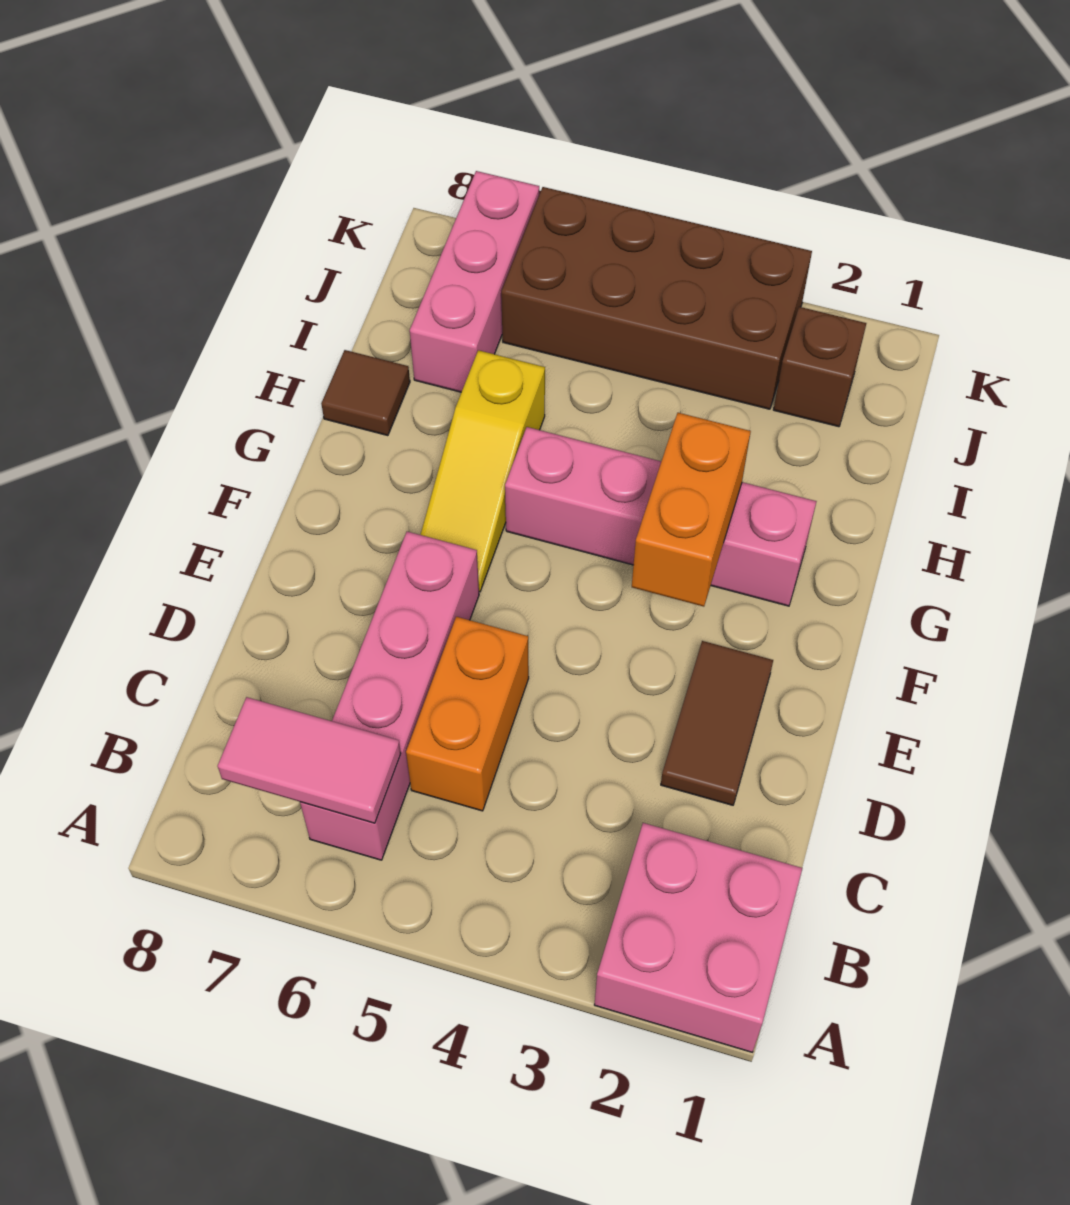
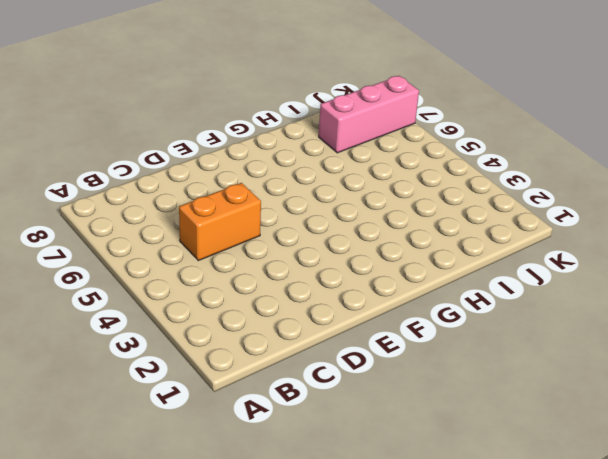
none -> pink brick A1:B2 level 1
none -> pink brick B6:E6 level 1
none -> brown tile D2:E2 level 1

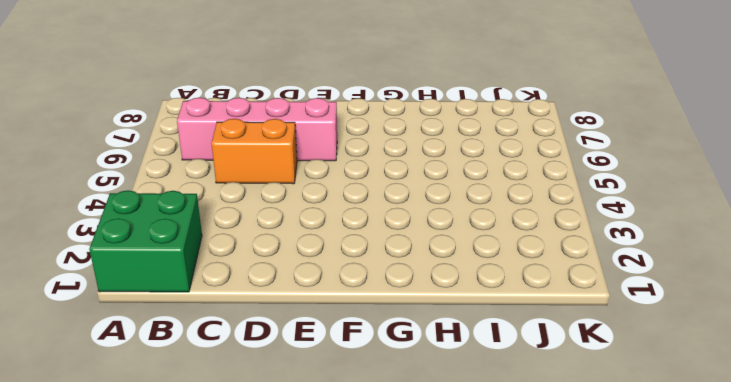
green brick A1:B2 level 1 -> pink brick A1:B2 level 1
none -> brown tile D2:E2 level 1
none -> yellow slope F6:H6 level 1 top H
none -> pink brick G2:G5 level 1

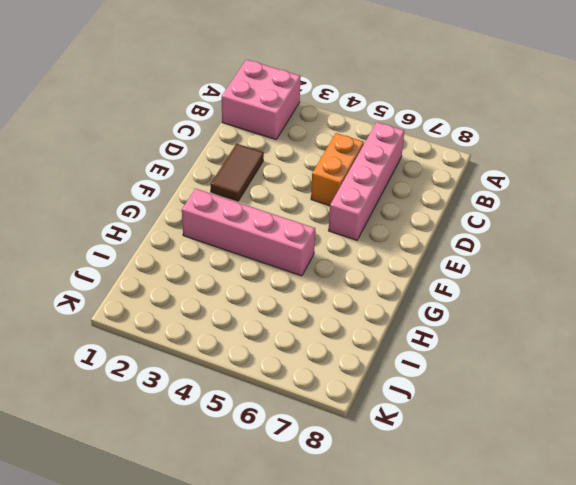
none -> yellow slope F6:H6 level 1 top H
none -> brown tile H8 level 1
none -> pink brick I7:K7 level 1

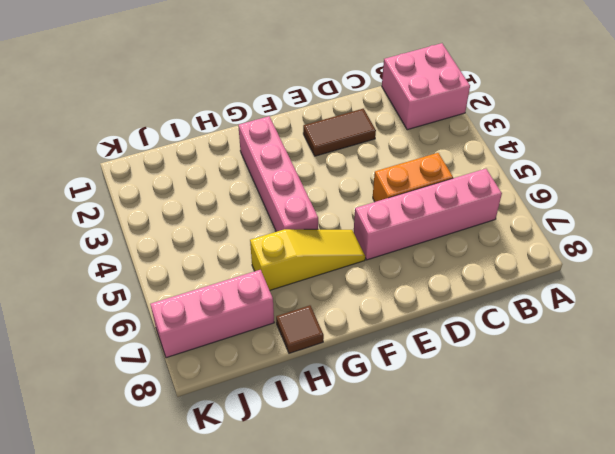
none -> brown brick J2 level 1
none -> brown brick J3:K6 level 1
none -> pink tile B6:B7 level 2

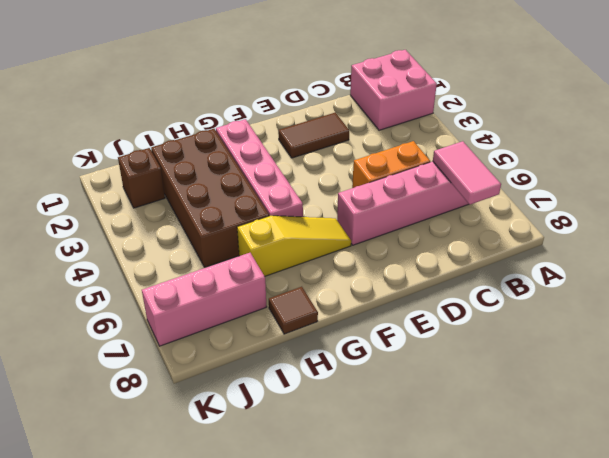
brown brick H2:I5 level 1 -> brown brick J3:K6 level 1
none -> orange brick F3:G3 level 2

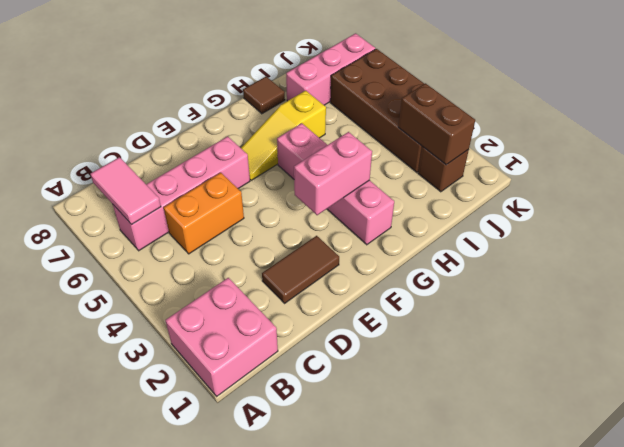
pink brick F3:G3 level 2 -> orange brick F3:G3 level 2
brown brick J2:J3 level 2 -> none

